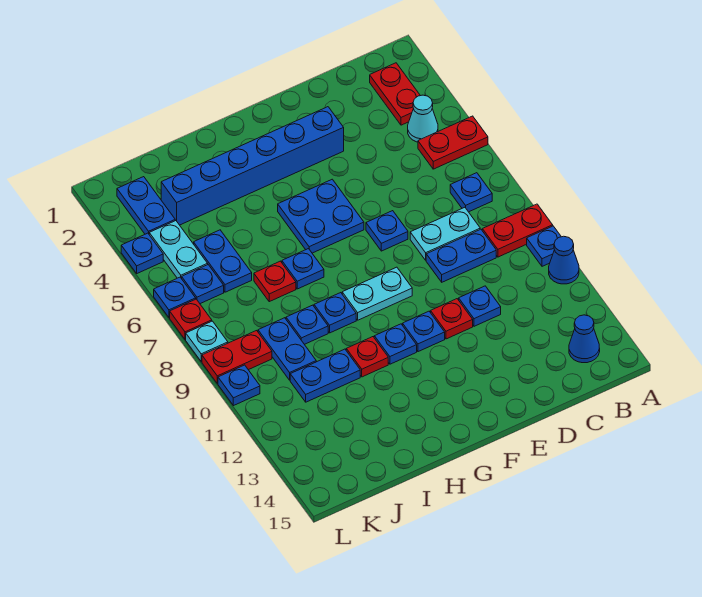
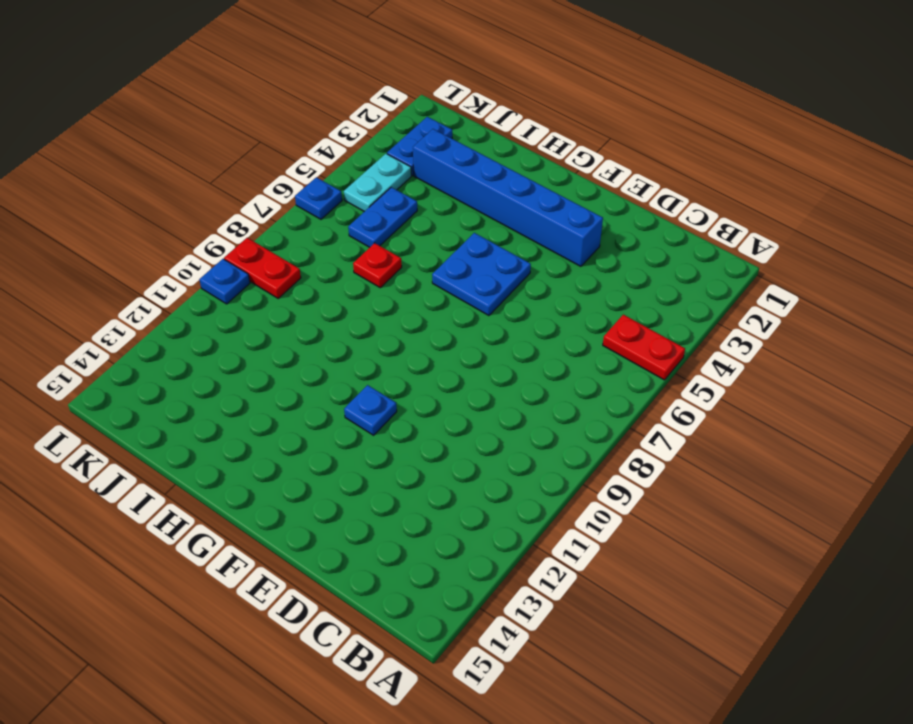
none -> red plate A9:B9 level 1
none -> blue plate A10 level 1
none -> blue cone A11 level 1
none -> red plate B2:B3 level 1

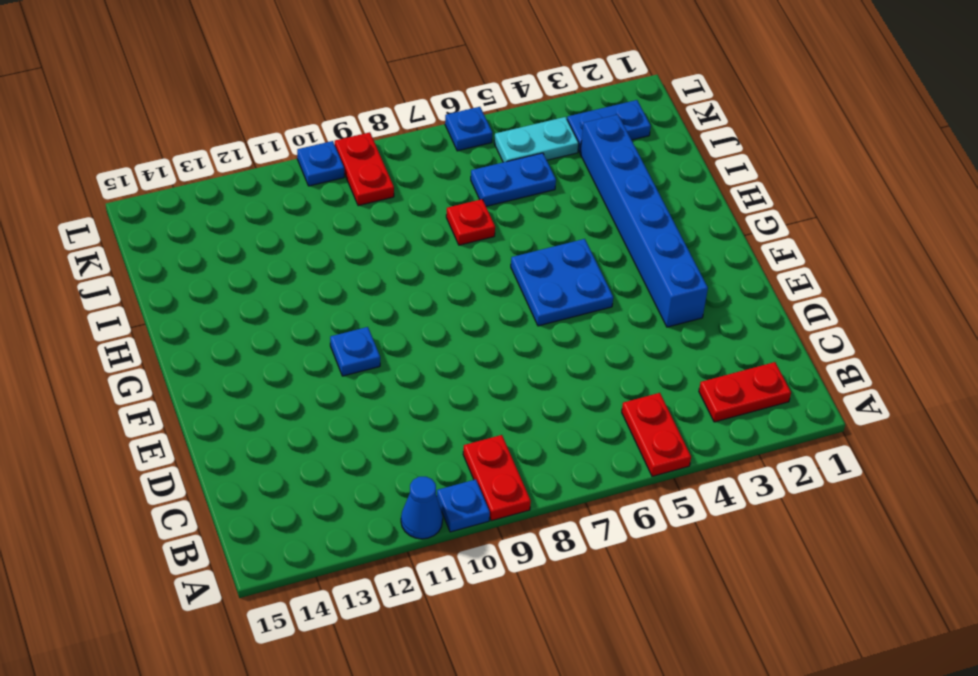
none -> cyan cone B4 level 1
none -> blue plate B7 level 1
none -> blue cone B14 level 1
none -> cyan plate C8:D8 level 1

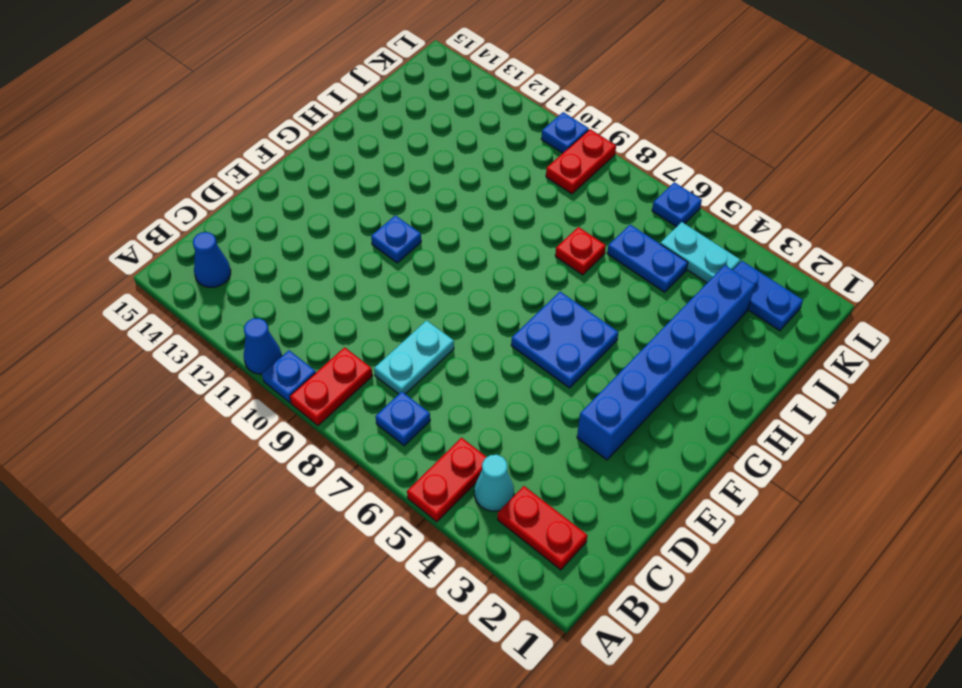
none -> blue plate C9:D9 level 1
none -> blue plate D11 level 1
none -> blue plate E7 level 1
none -> red plate E11 level 1

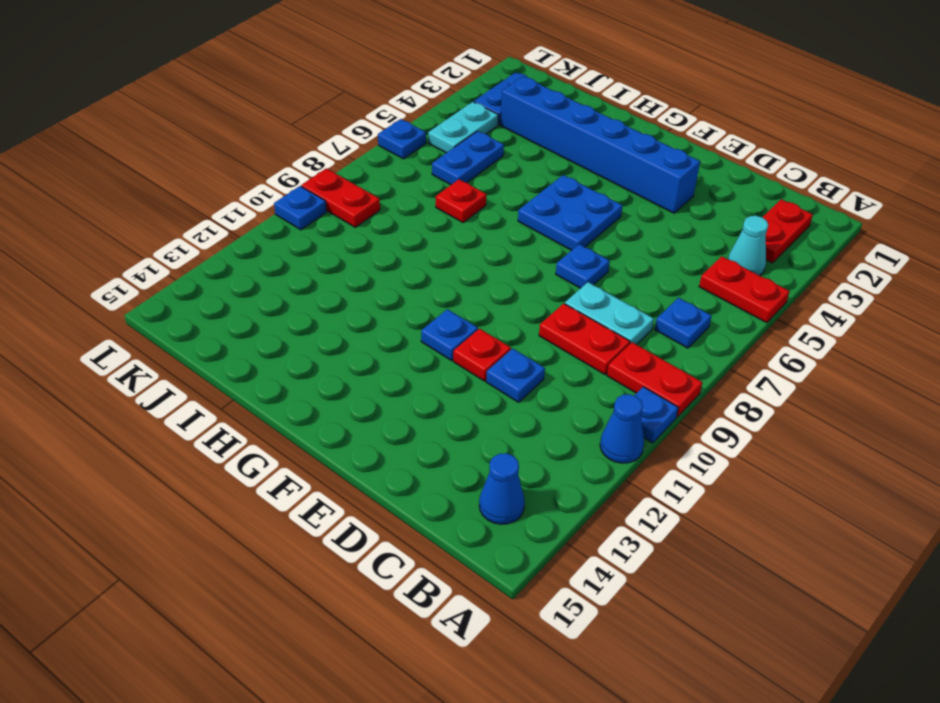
red plate C9:D9 level 1 -> blue plate C9:D9 level 1
none -> cyan plate F9:G9 level 1
none -> blue plate G11 level 1
none -> blue plate H7 level 1
none -> blue plate H9 level 1

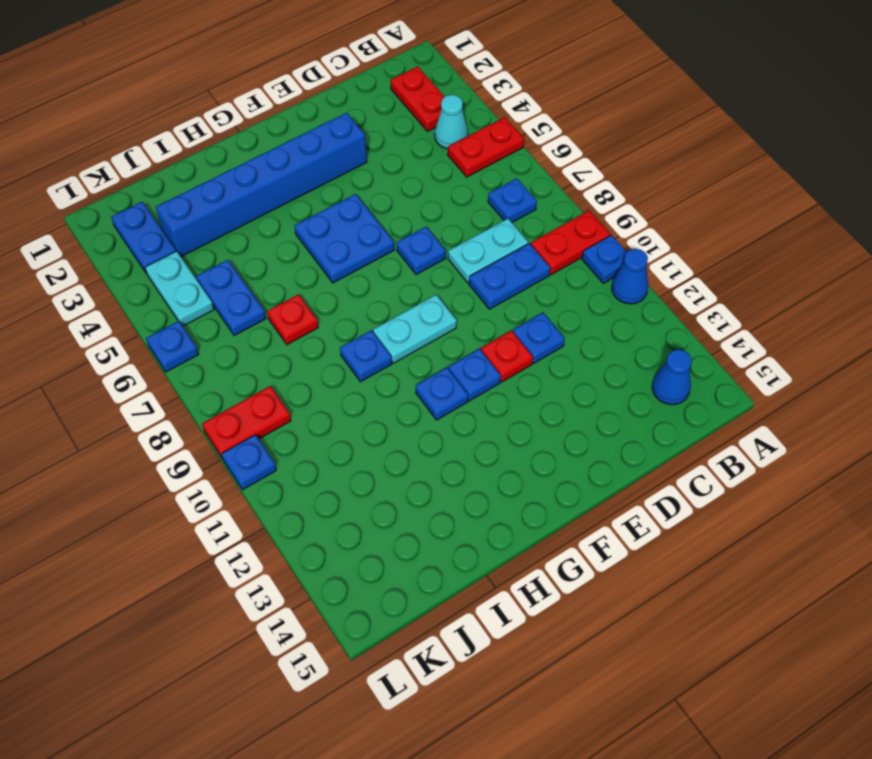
none -> blue plate H7 level 1
none -> red plate H11 level 1
none -> blue plate I9 level 1
none -> blue plate I11:J11 level 1

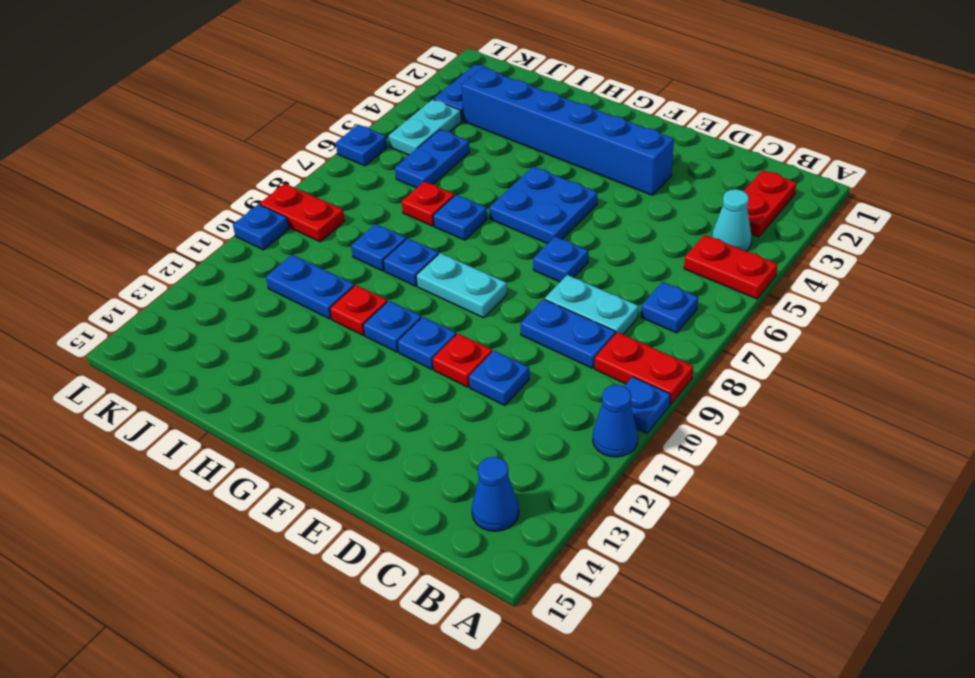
none -> blue plate J9:J10 level 1
none -> blue plate K6 level 1
none -> blue plate L4 level 1
none -> red plate L7 level 1

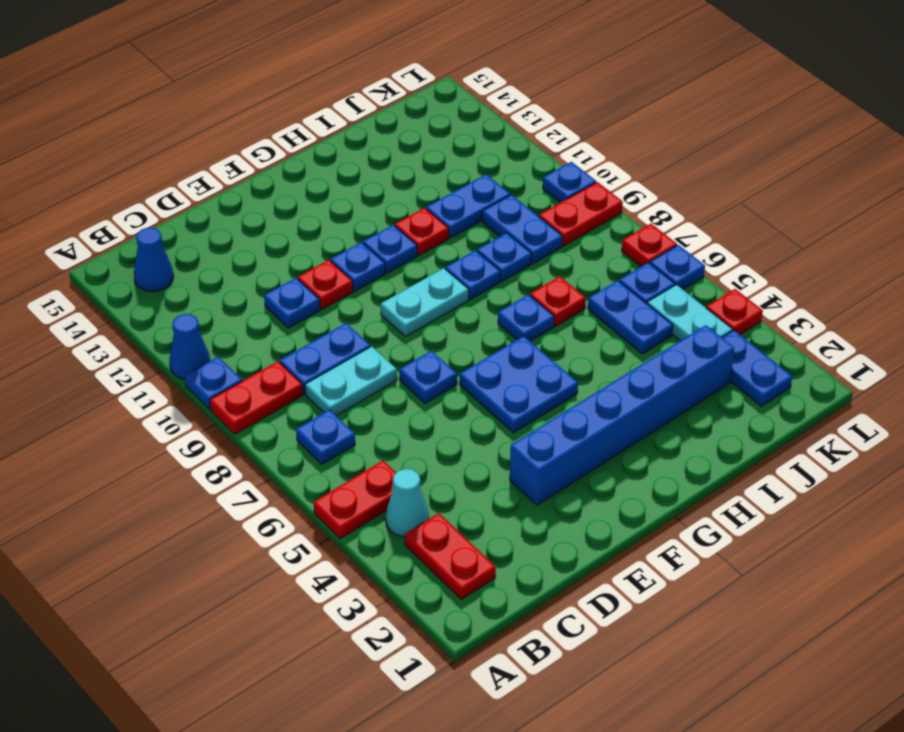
red plate L4 level 1 -> blue plate L4 level 1
none -> cyan plate L8 level 1

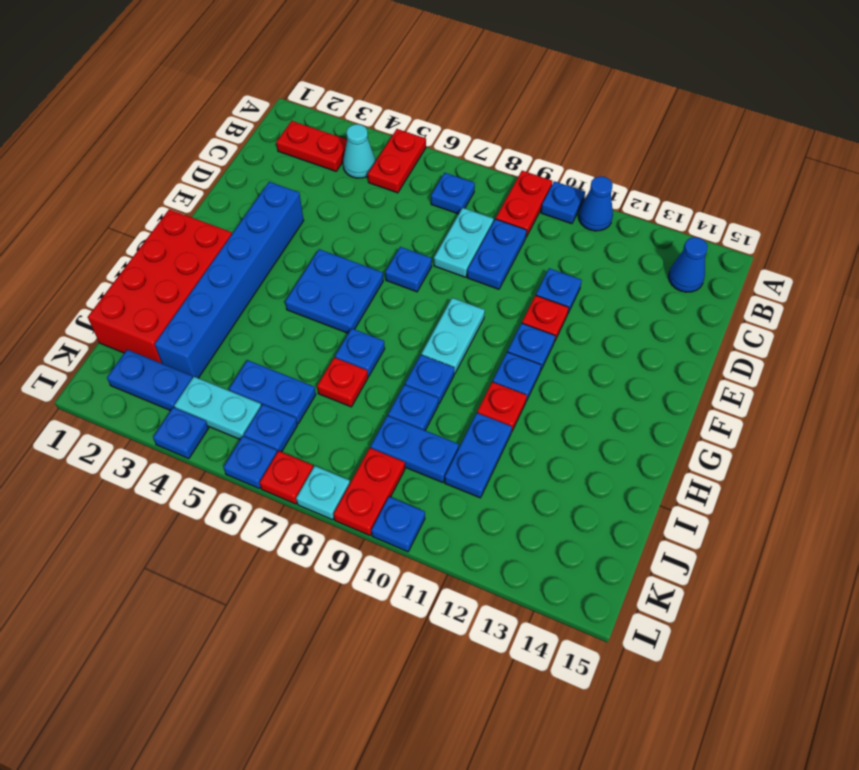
red brick G1:J2 level 1 -> none

